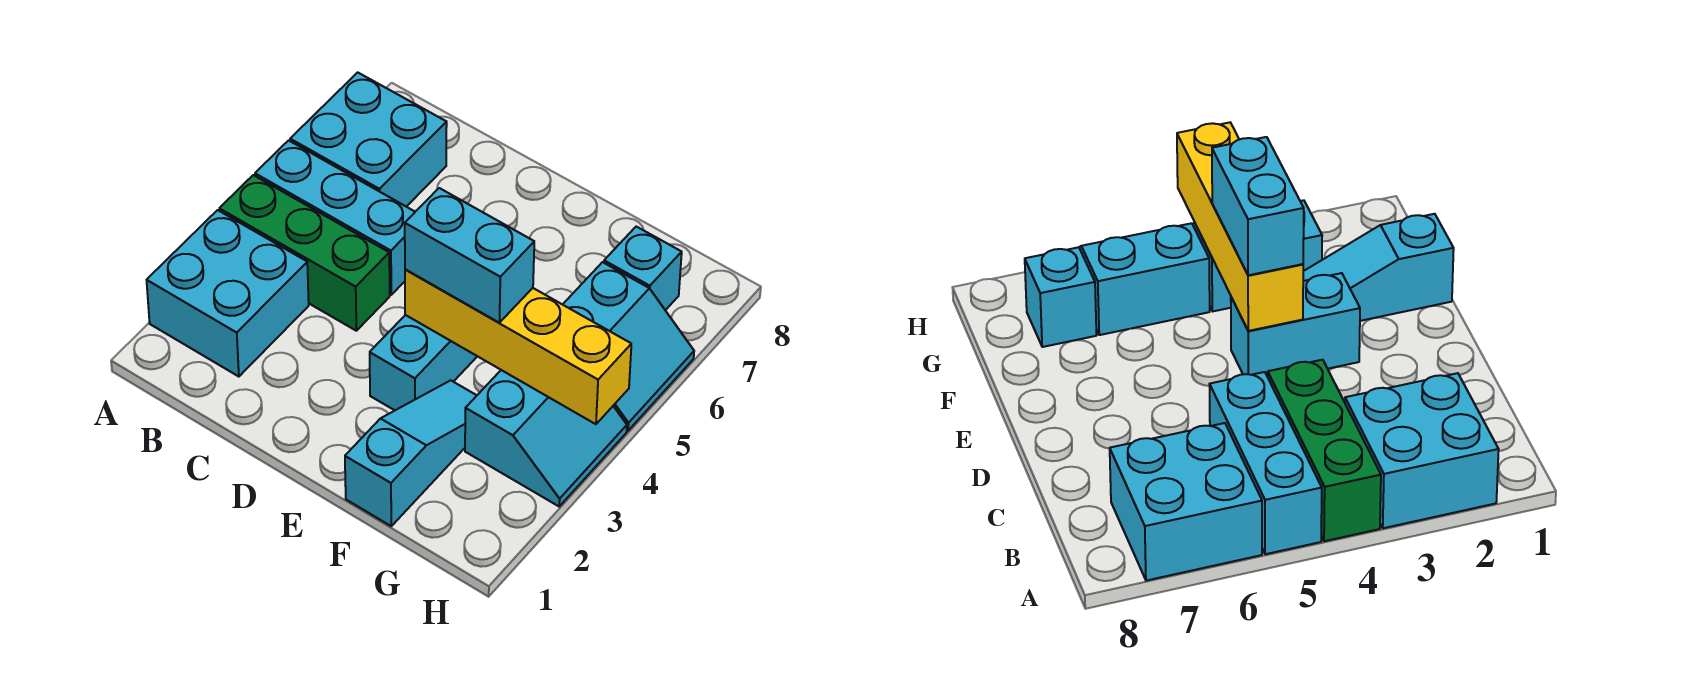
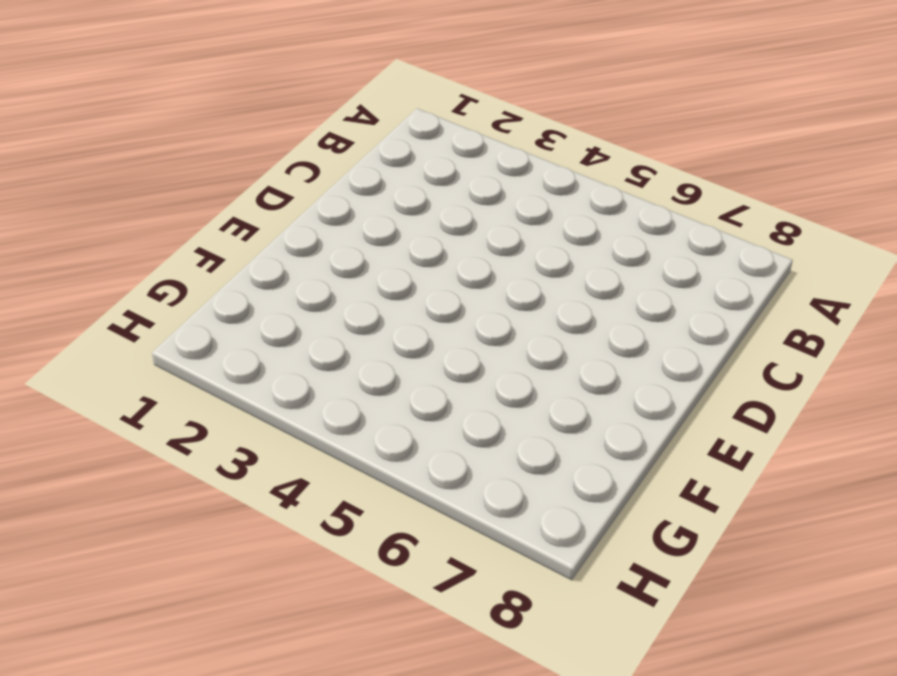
none -> cyan brick A2:B3 level 1
none -> green brick A4:C4 level 1

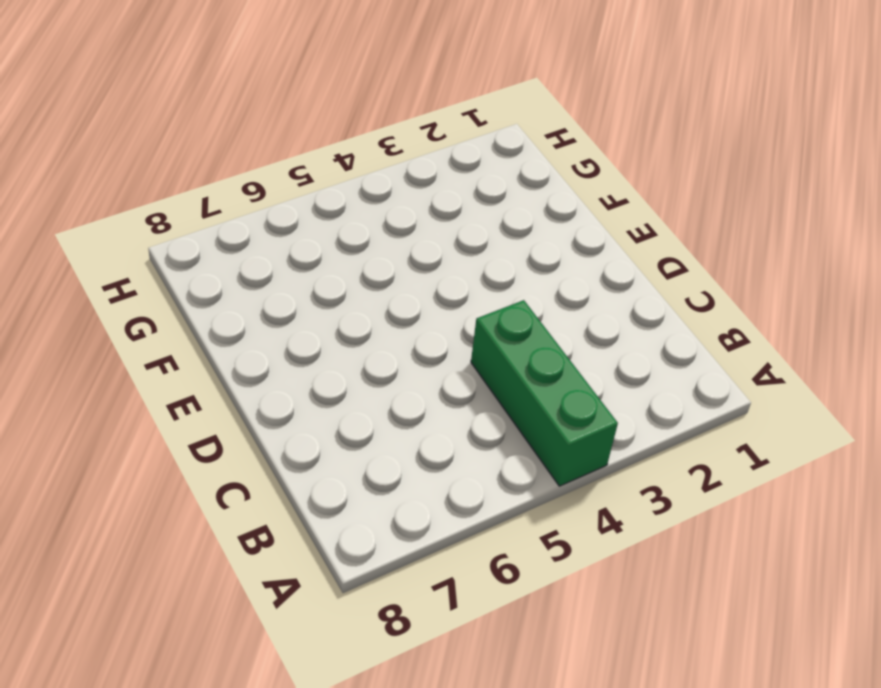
none -> cyan brick A2:B3 level 1
none -> cyan brick A5:C5 level 1

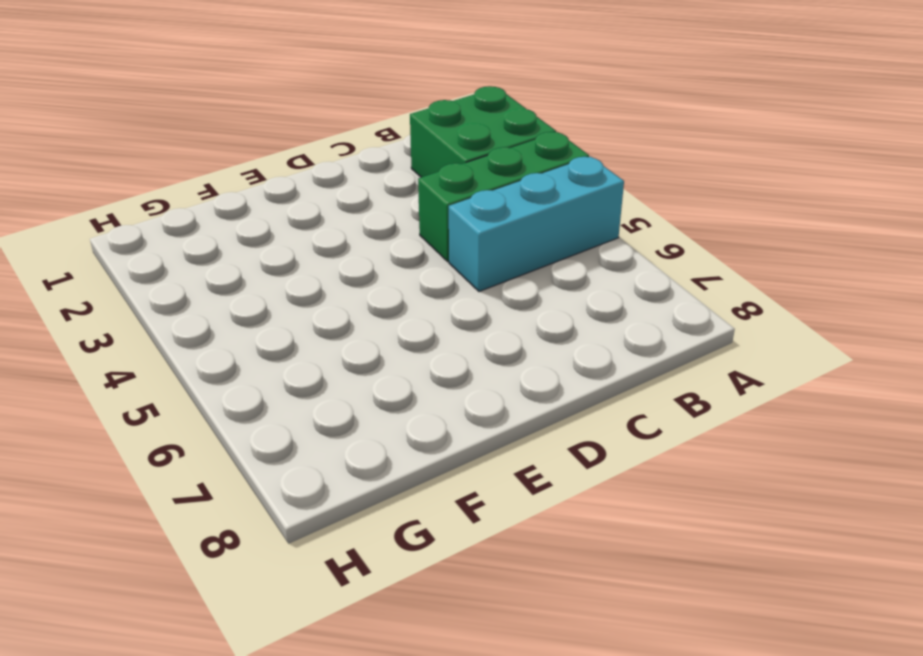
green brick A2:B3 level 1 -> cyan brick A2:B3 level 1
none -> cyan brick A6:B7 level 1
none -> cyan brick E3:E4 level 1

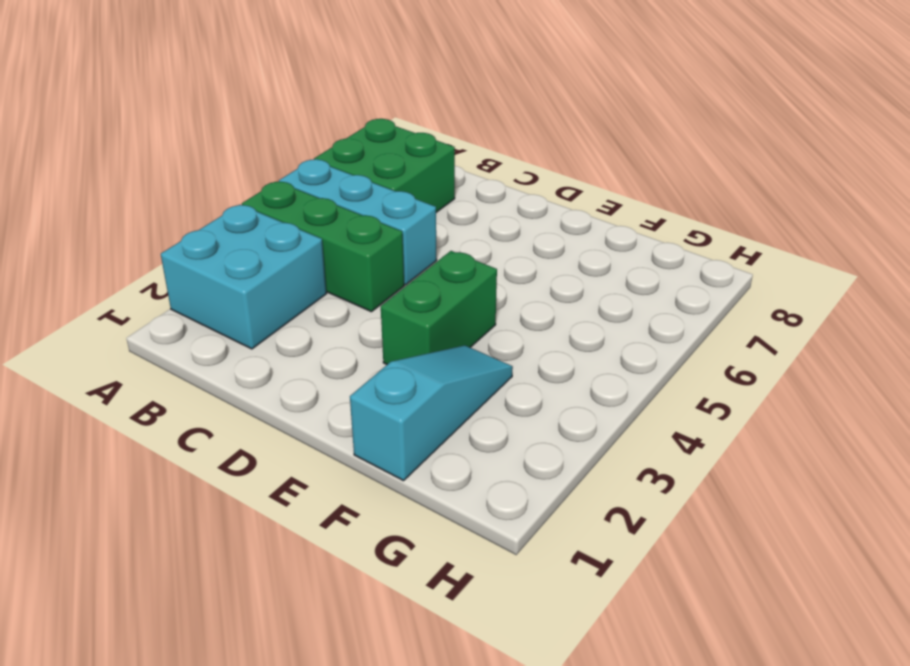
green brick A6:B7 level 1 -> cyan brick A6:B7 level 1
green brick E3:E4 level 1 -> cyan brick E3:E4 level 1
none -> cyan slope G3:H4 level 1 top G
none -> cyan slope G5:H6 level 1 top G

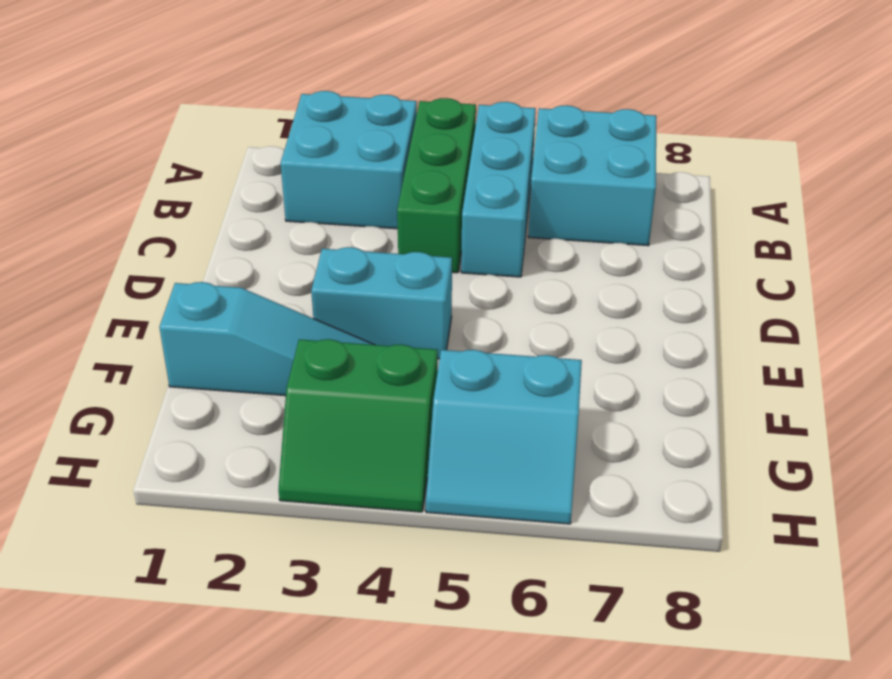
green slope G3:H4 level 1 top G -> cyan slope G3:H4 level 1 top G
none -> cyan brick G7 level 1
none -> yellow brick E4:H4 level 2

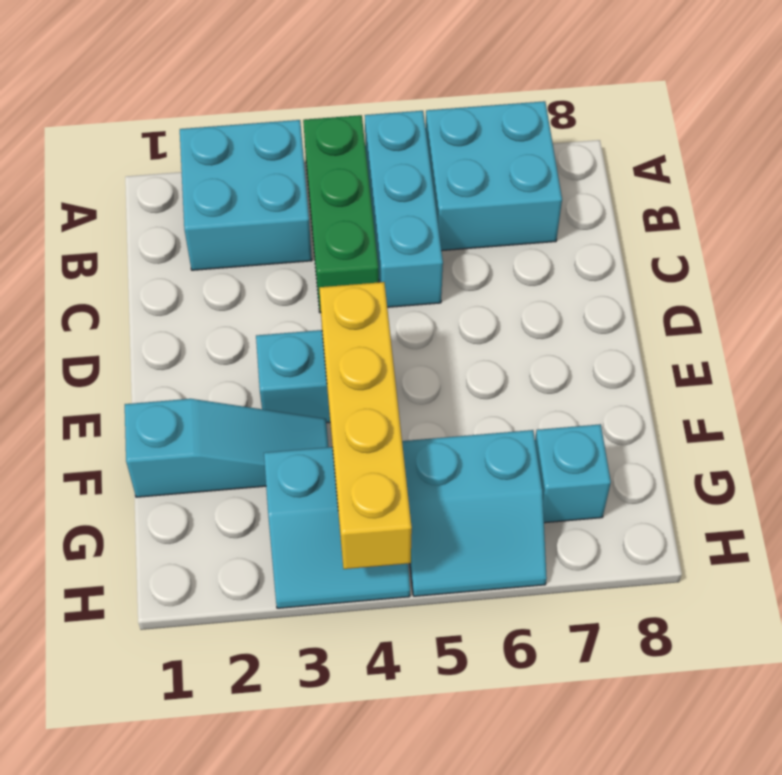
none -> cyan brick E4:F4 level 3

